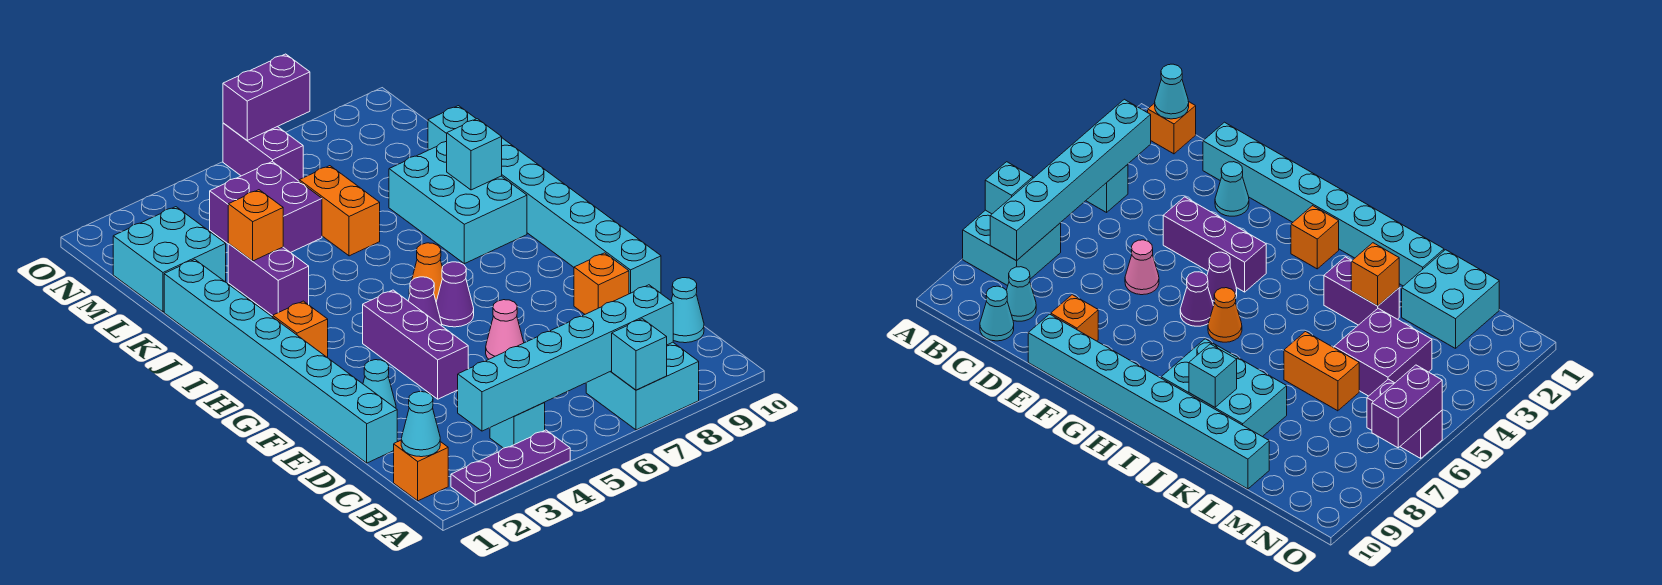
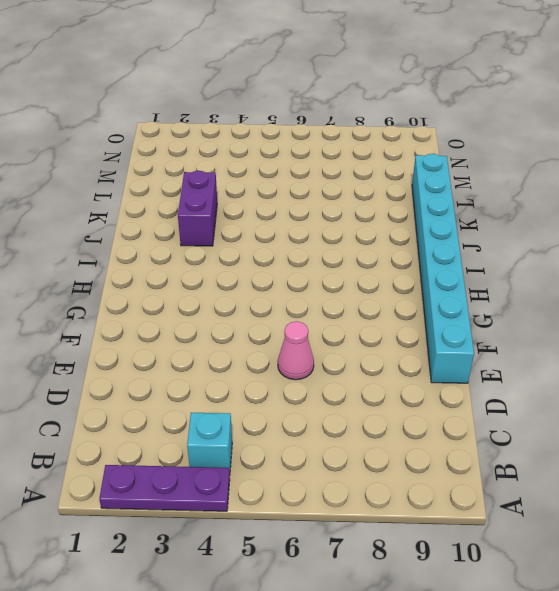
none -> cyan brick A7:B8 level 1
none -> orange brick B1 level 1
none -> cyan cone C9 level 1

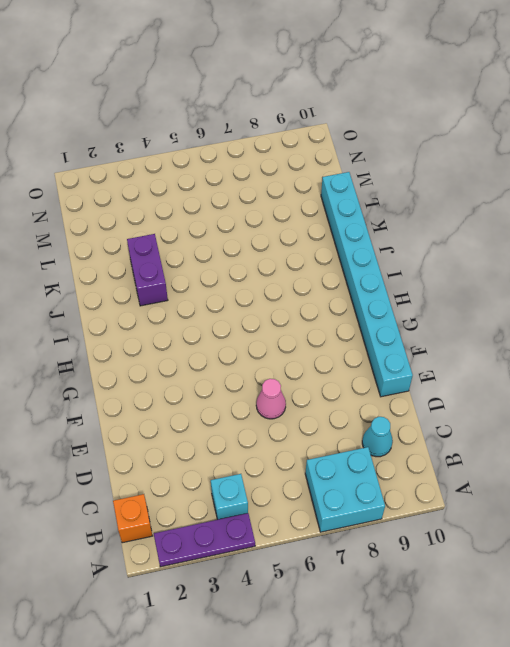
none -> cyan cone C10 level 1
none -> cyan brick D1:K1 level 1
none -> cyan cone E2 level 1

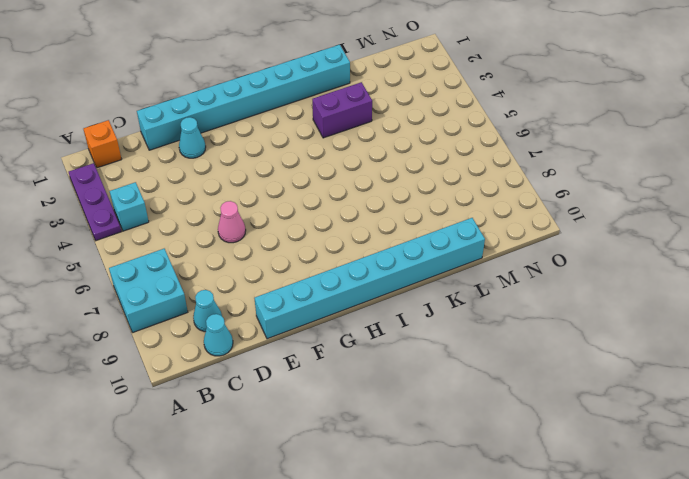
none -> purple brick E4:G4 level 1
none -> orange brick E9 level 1
none -> purple cone G5 level 1

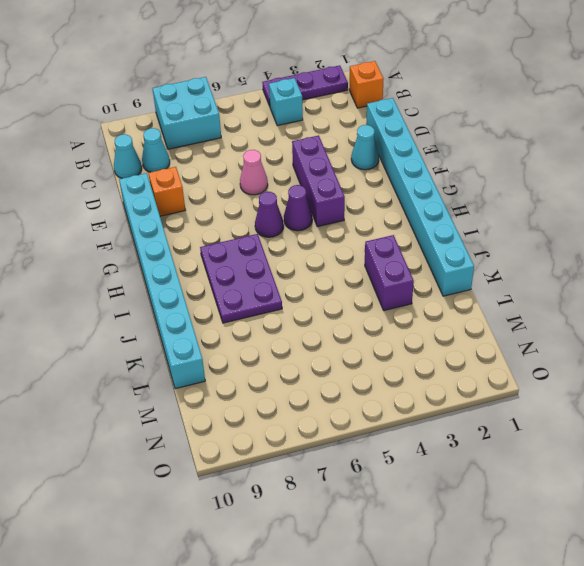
purple plate H7:J8 level 1 -> cyan brick I8:K9 level 1
none -> orange brick H2 level 1
none -> orange cone H6 level 1
none -> orange brick K6:L6 level 1

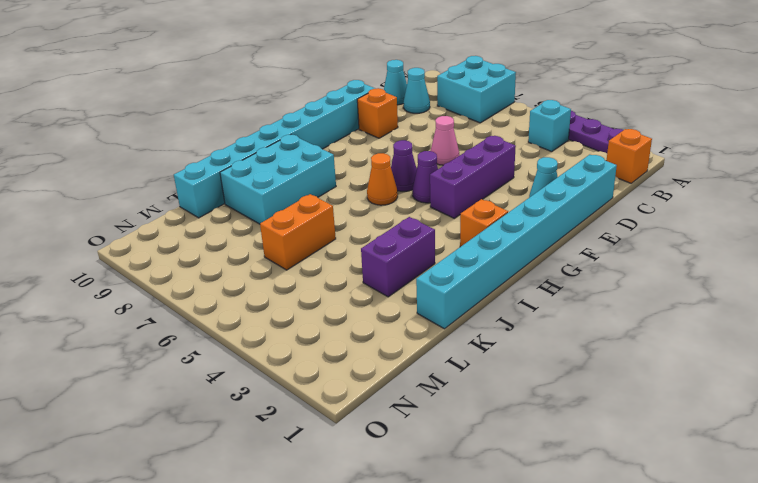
none -> cyan brick L1:M2 level 1
none -> purple brick L4:M5 level 1
none -> purple brick N6:O6 level 1

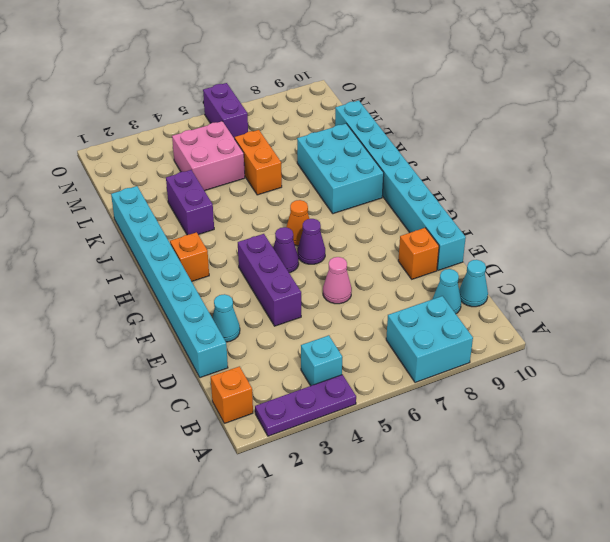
pink brick L4:M5 level 1 -> purple brick L4:M5 level 1
none -> cyan brick L1:M2 level 1
none -> cyan brick A7 level 2
none -> cyan cone B1 level 2

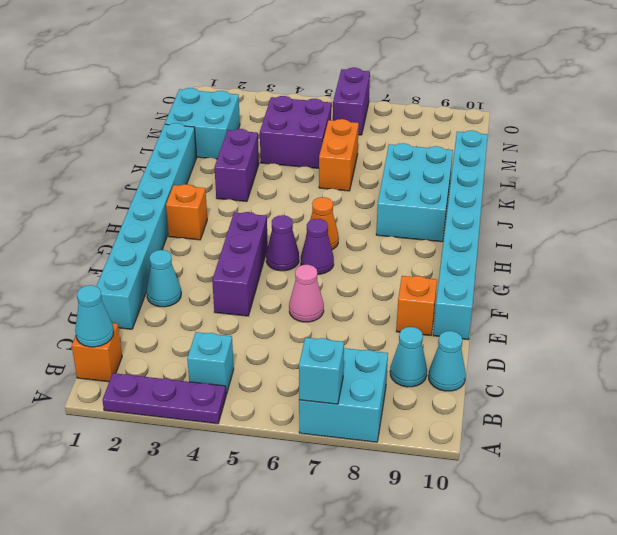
none -> cyan brick B3:B8 level 2
none -> cyan brick J9 level 2
none -> orange brick K3 level 2

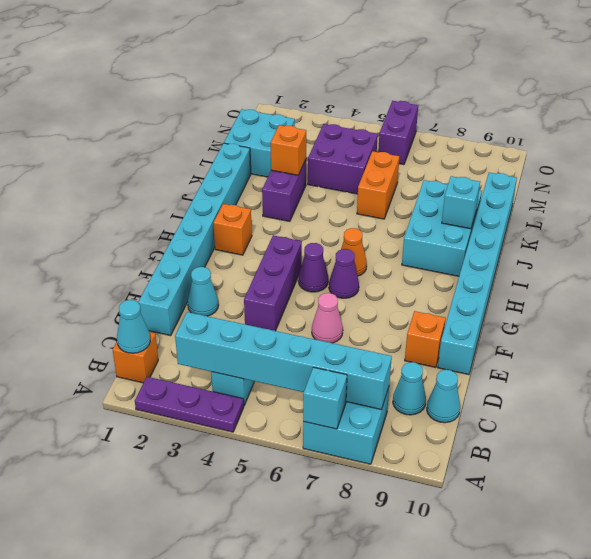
none -> purple brick O6:O7 level 2

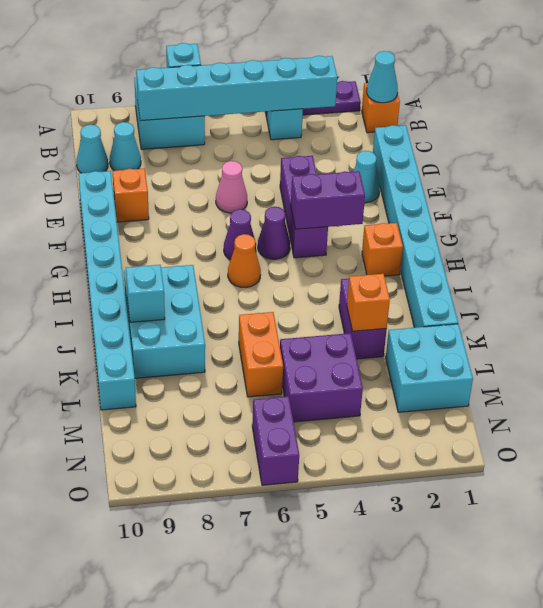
purple brick G3:G4 level 2 -> purple brick O6:O7 level 2

